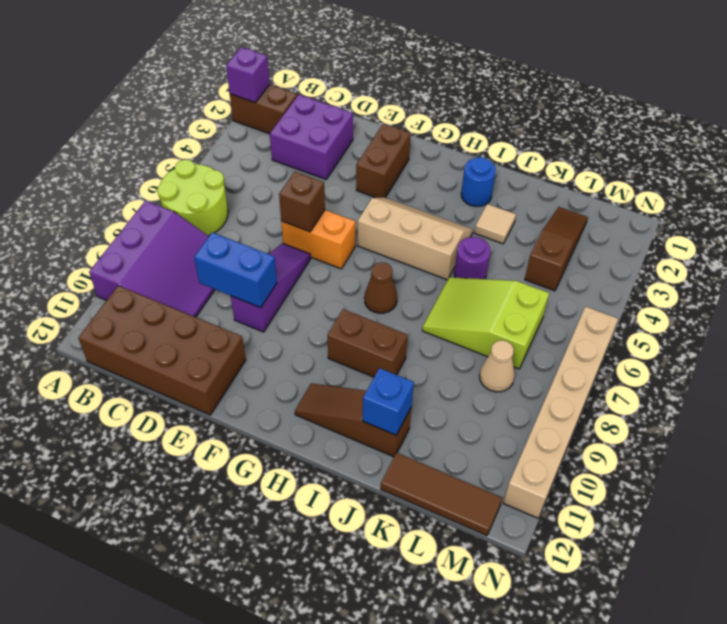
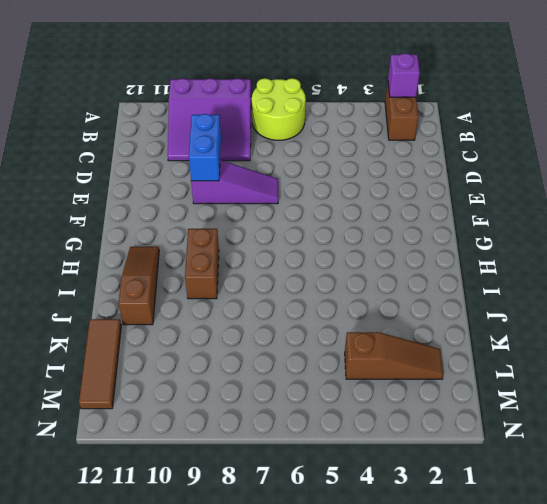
none -> brown brick B11:E12 level 1
none -> purple brick C2:D3 level 1
none -> orange brick E6:F6 level 1

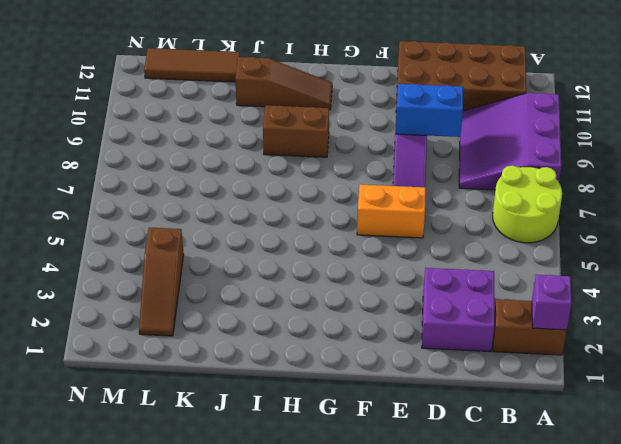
none -> brown brick F2:F3 level 1
none -> tan slope G4:I5 level 1 top 5
none -> brown cone H7 level 1

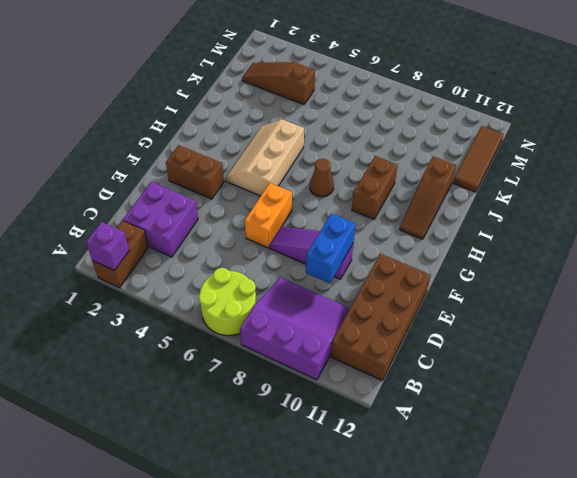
none -> blue round brick I2 level 1
none -> tan tile J3 level 1
none -> purple round brick J5 level 1

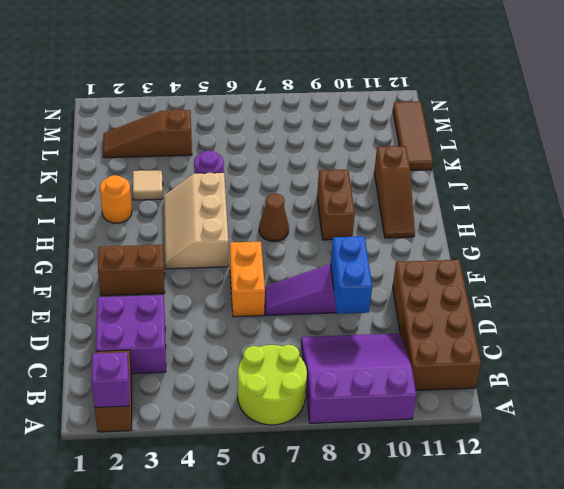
orange round brick I2 level 1 -> blue round brick I2 level 1
none -> lime slope J6:L7 level 1 top L
none -> tan cone L8 level 1
none -> tan brick N6:N11 level 1

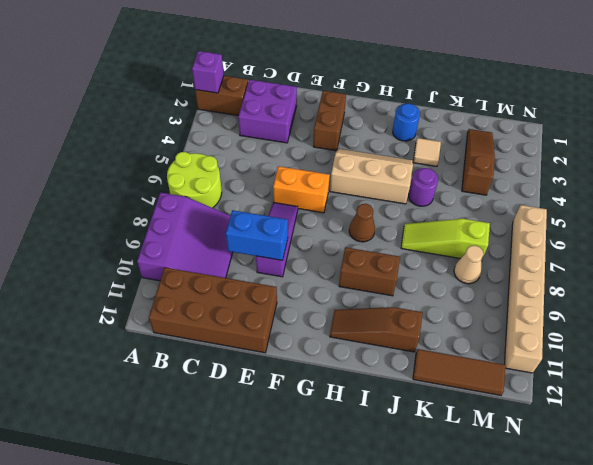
lime slope J7:L7 level 1 top L -> lime slope J6:L7 level 1 top L
none -> brown brick E6 level 2
none -> blue brick J11 level 2

